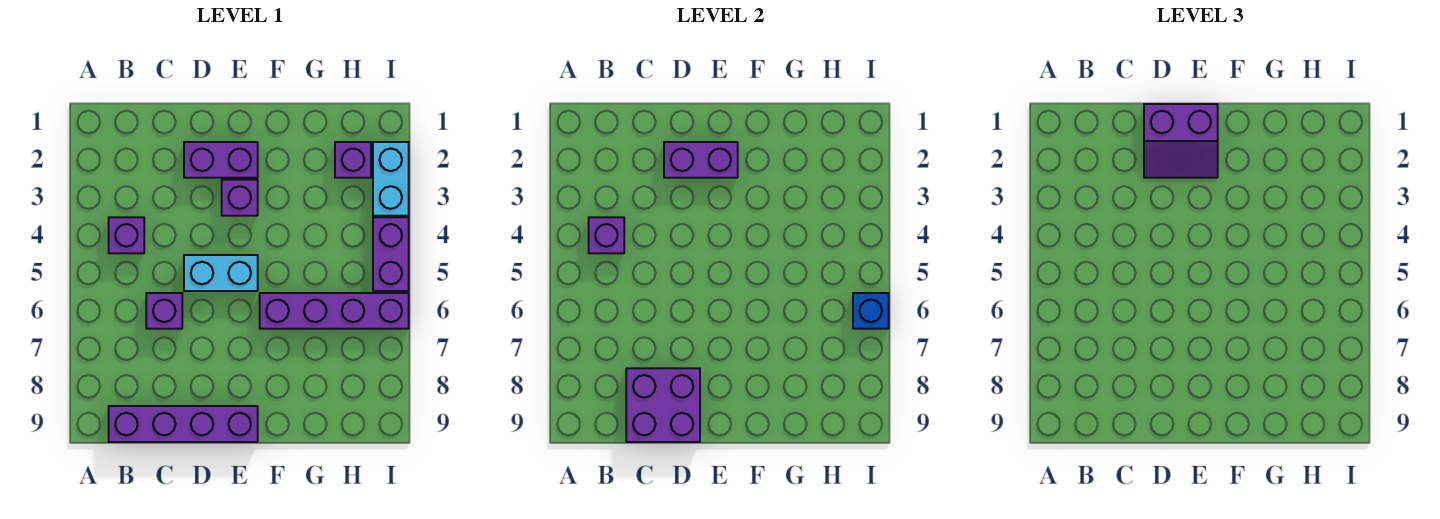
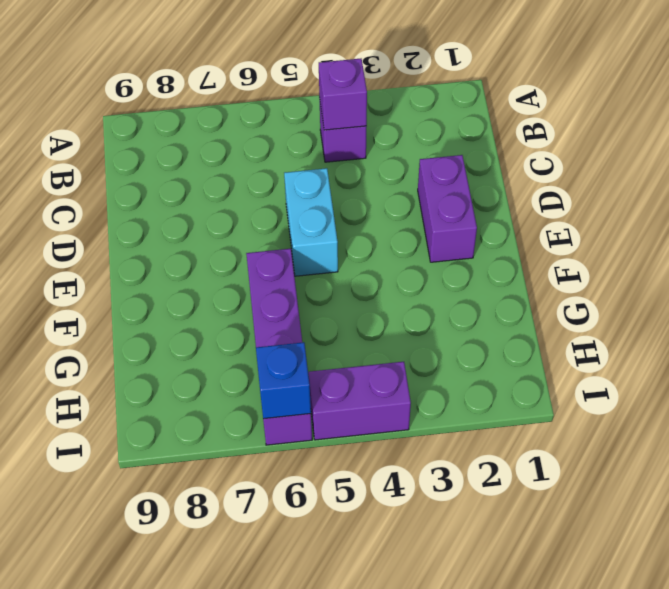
none -> purple brick B9:E9 level 1
none -> purple brick C6 level 1
none -> purple brick E3 level 1

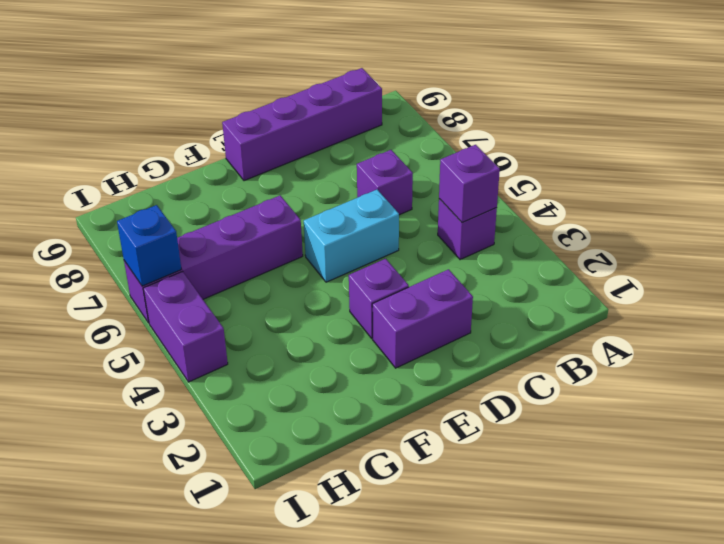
none -> purple brick H2 level 1
none -> cyan brick I2:I3 level 1
none -> purple brick C8:D9 level 2

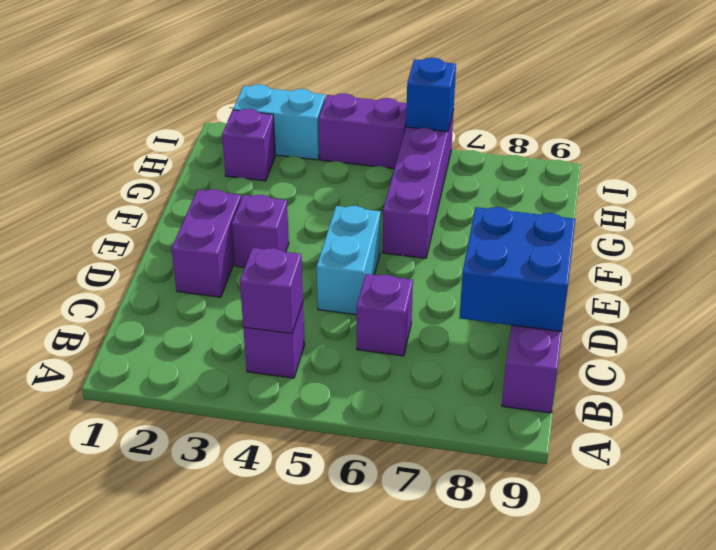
blue brick C8:D9 level 2 -> purple brick C8:D9 level 2
none -> purple brick D2:E2 level 2
none -> purple slope D1:E2 level 3 top 1

